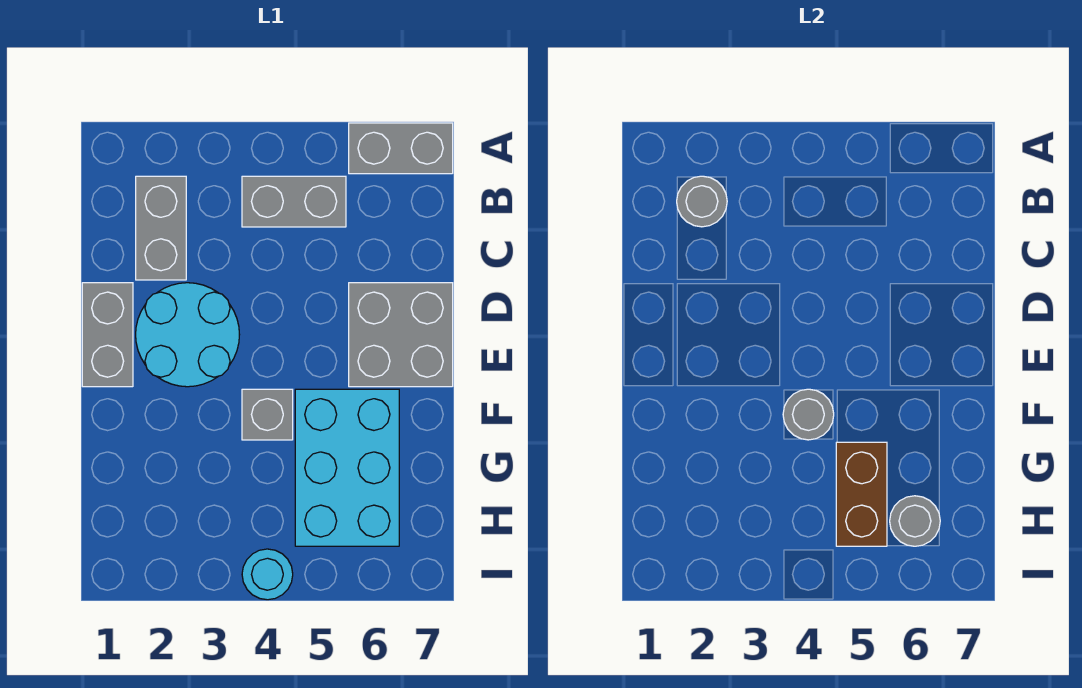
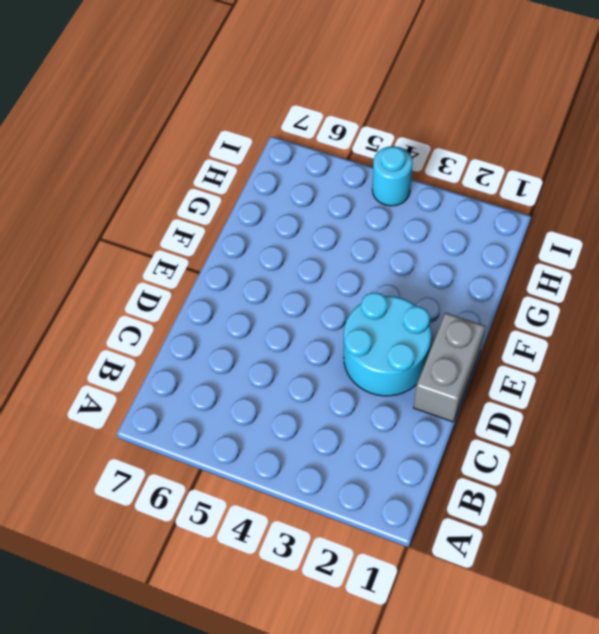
none -> grey brick A6:A7 level 1
none -> grey brick B2:C2 level 1
none -> grey brick B4:B5 level 1

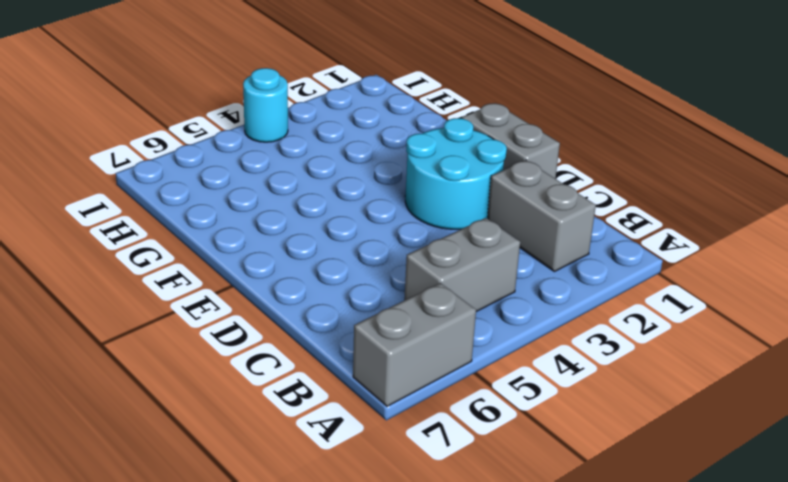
none -> grey brick D6:E7 level 1
none -> grey brick F4 level 1
none -> cyan brick F5:H6 level 1

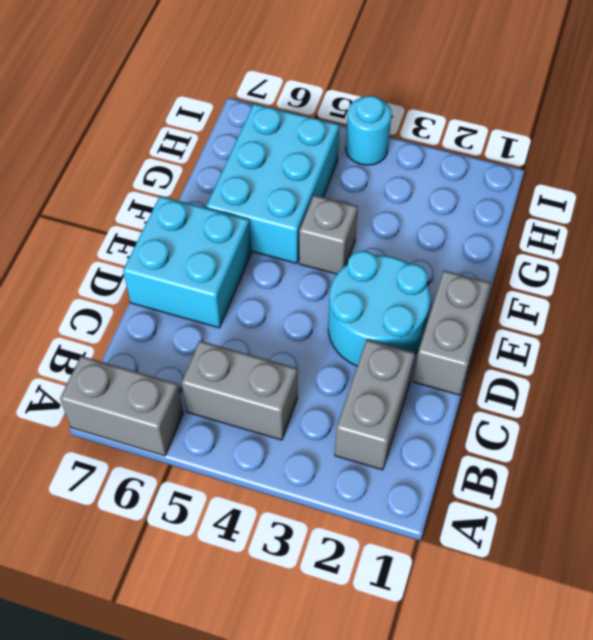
cyan brick D6:E7 level 1 -> grey brick D6:E7 level 1
none -> grey round brick B2 level 2
none -> grey round brick F4 level 2
none -> brown brick G5:H5 level 2

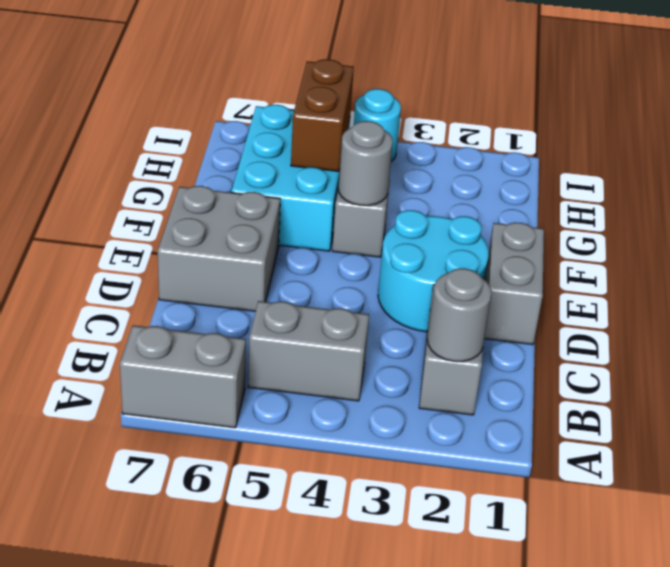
none -> grey round brick H6 level 2

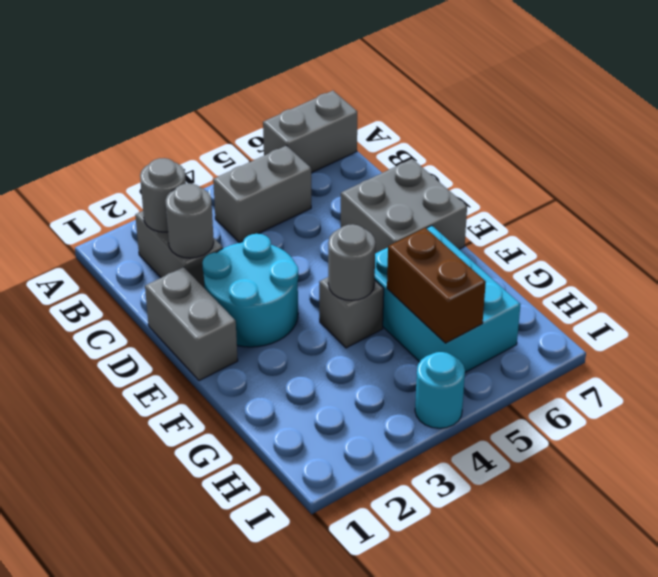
grey round brick C2 level 2 -> grey round brick H6 level 2

